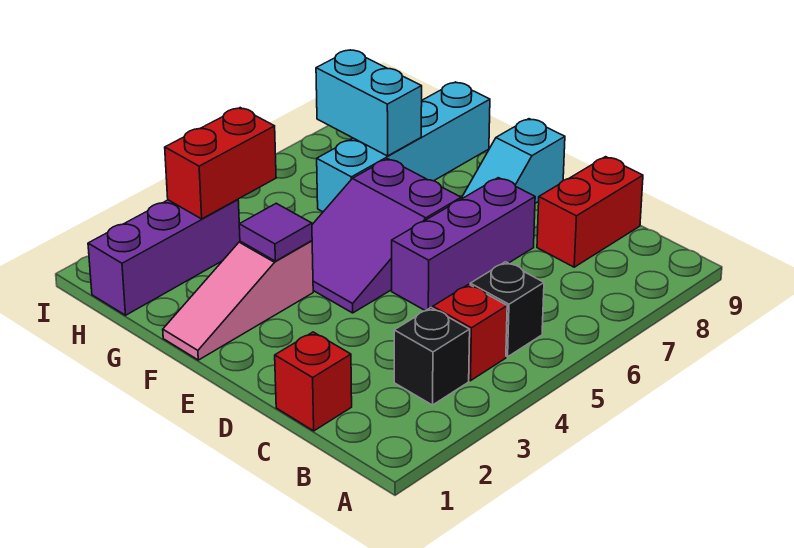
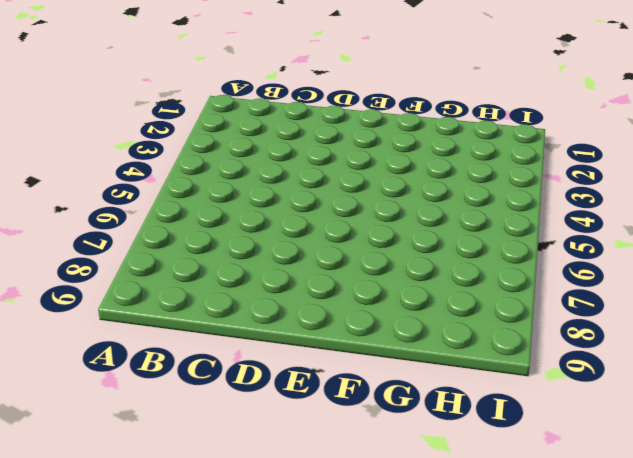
none -> black brick B3 level 1
none -> red brick B4 level 1
none -> black brick B5 level 1

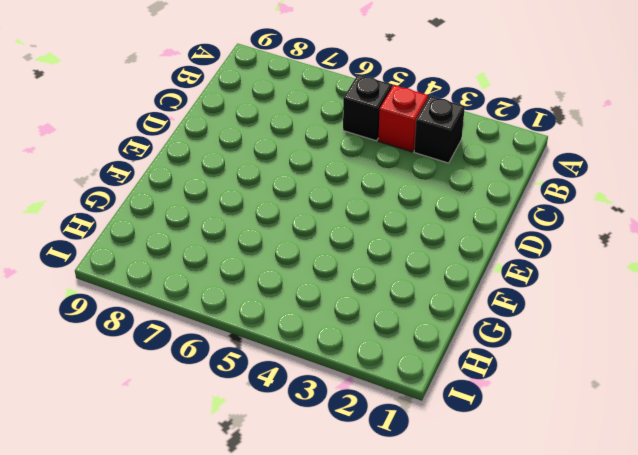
none -> red brick C1 level 1
none -> red brick C8:C9 level 1
none -> purple brick D5:D7 level 1

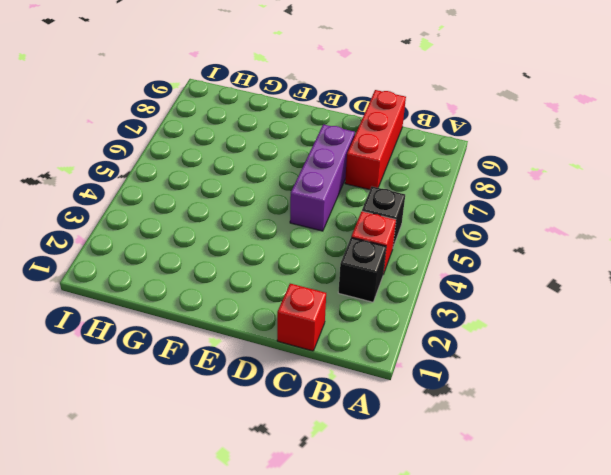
red brick C7:C9 level 1 -> red brick C8:C9 level 1
none -> purple slope E4:F6 level 1 top 6
none -> cyan slope E8:E9 level 1 top 9
none -> pink slope F1:F3 level 1 top 3

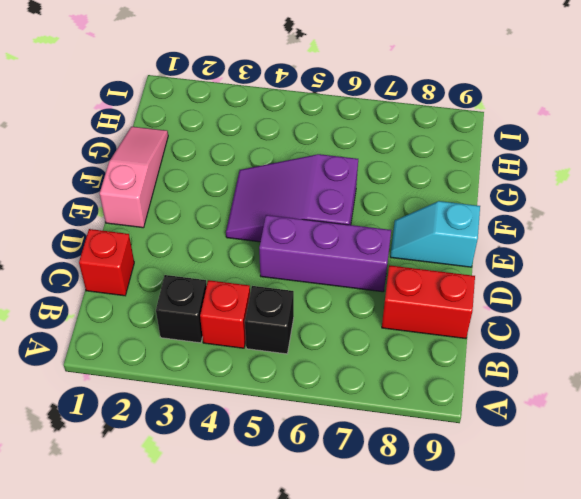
pink slope E1:G1 level 1 top E -> pink slope F1:F3 level 1 top 3
none -> cyan brick G6:G9 level 1
none -> purple brick H1:H3 level 1
none -> purple tile F3 level 2

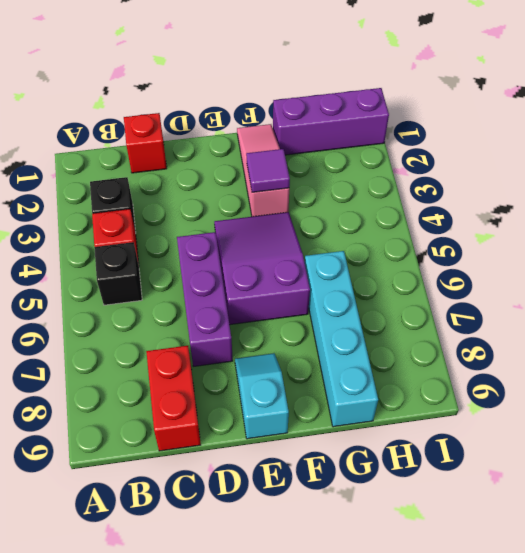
purple brick G1:I1 level 1 -> purple brick H1:H3 level 1
none -> cyan brick G7:H7 level 2
none -> red brick H3:H4 level 2

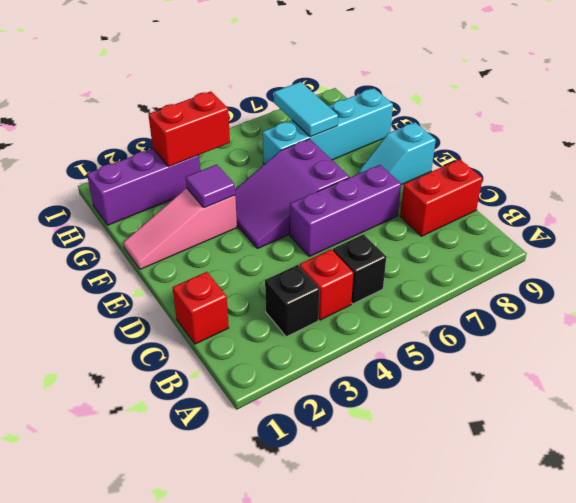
cyan tile G7:H7 level 2 -> cyan brick G7:H7 level 2

